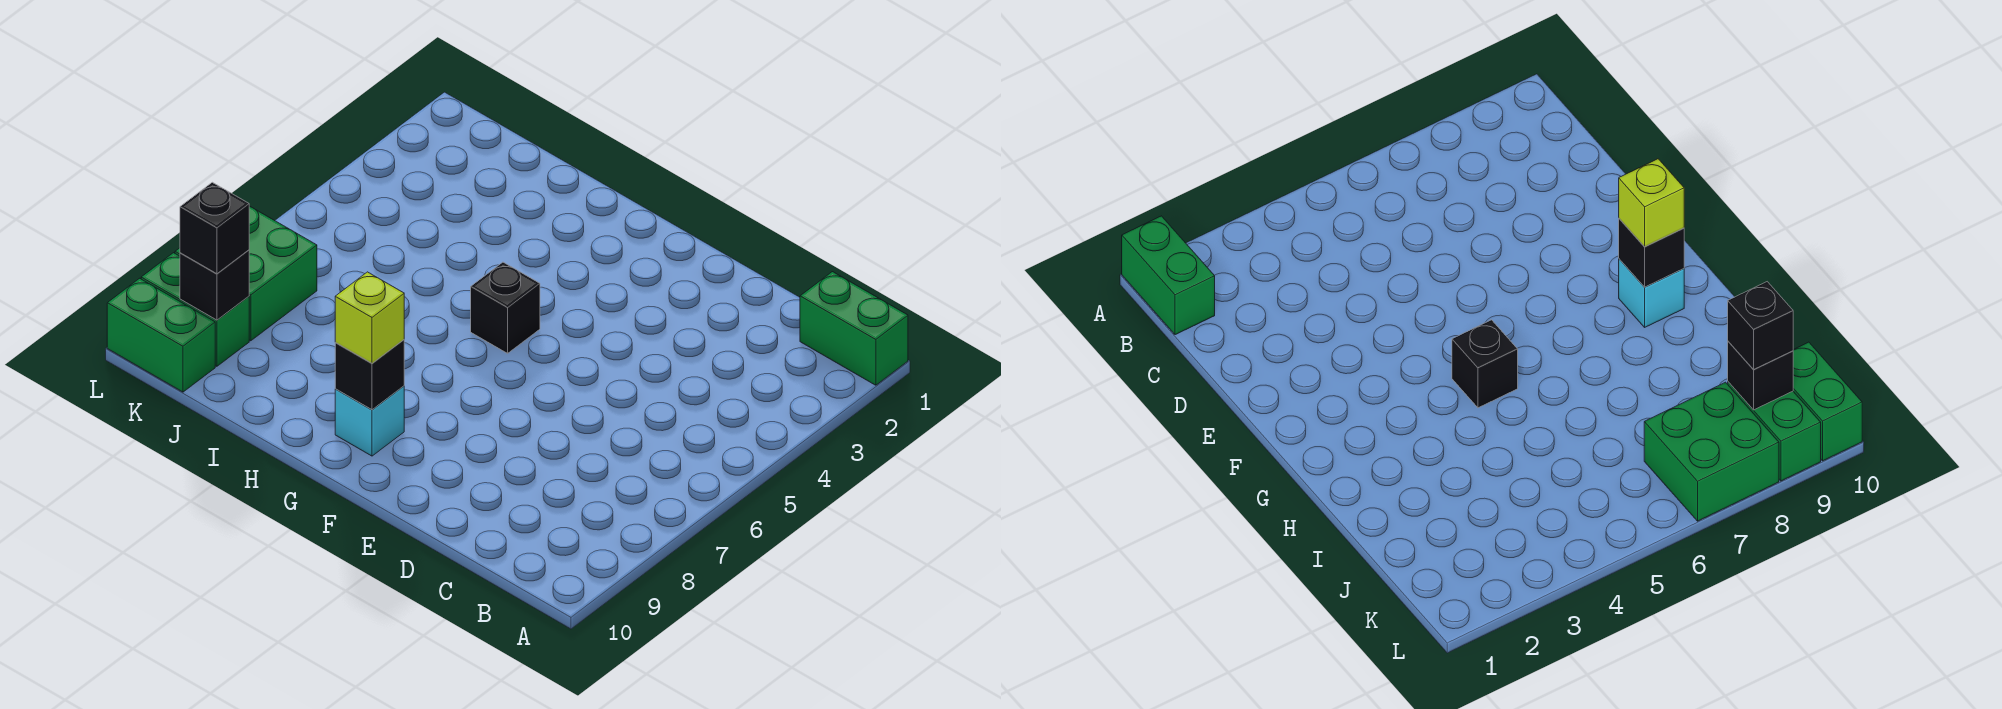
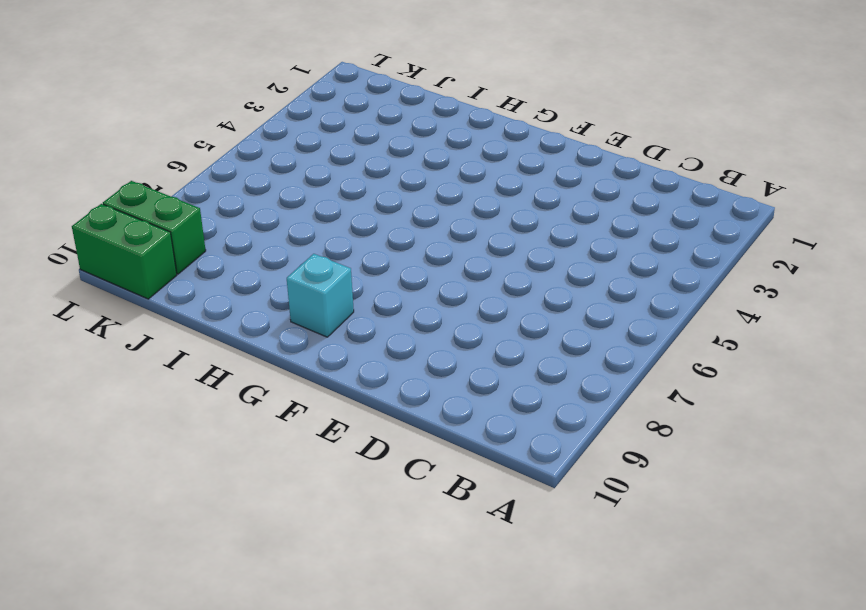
none -> green brick A1:B1 level 1
none -> black brick G5 level 1

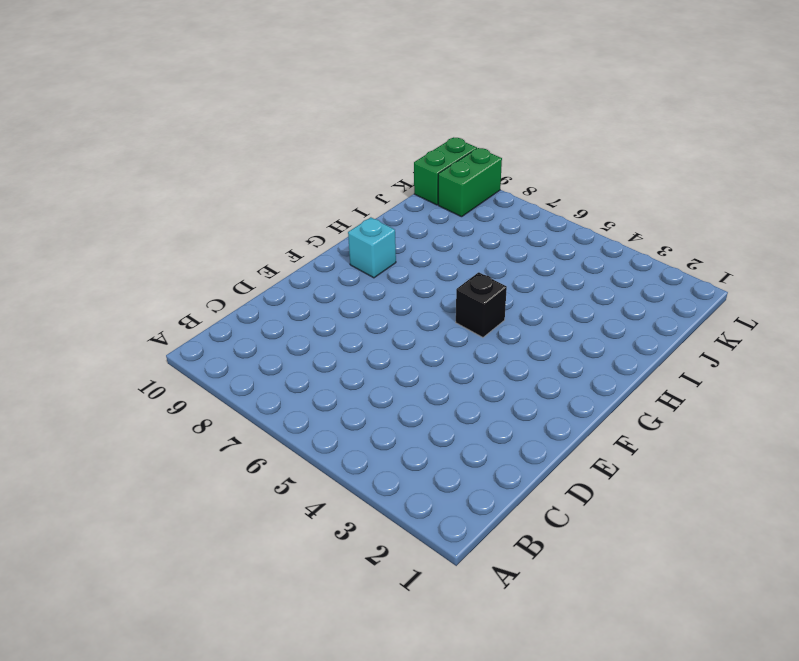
none -> green brick A1:B1 level 1
none -> green brick K7:L8 level 1

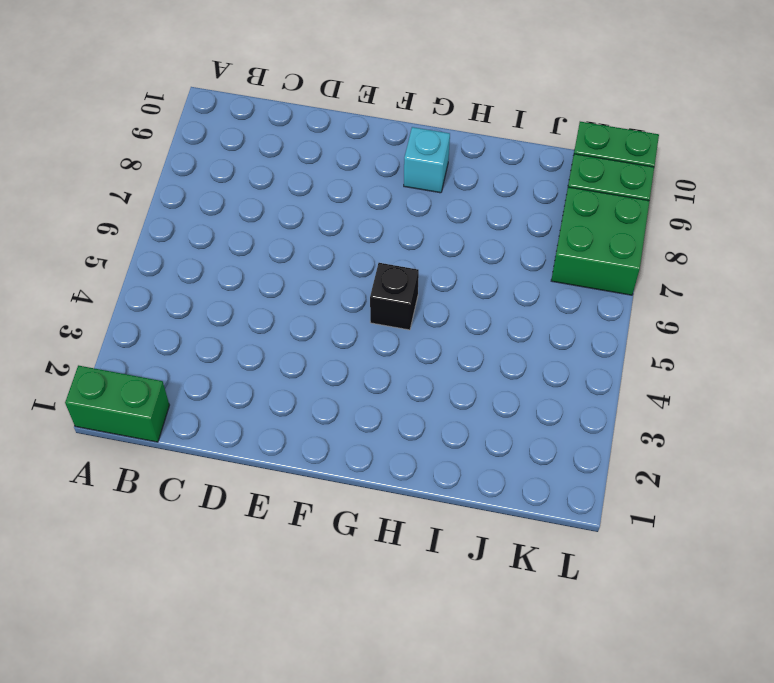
none -> black brick G9 level 2
none -> black brick K9 level 2

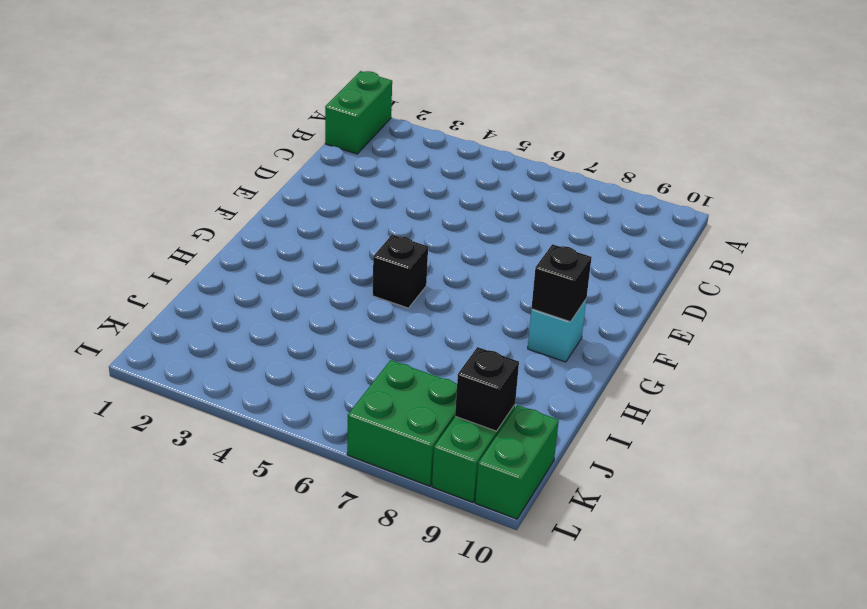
none -> lime brick G9 level 3
none -> black brick K9 level 3

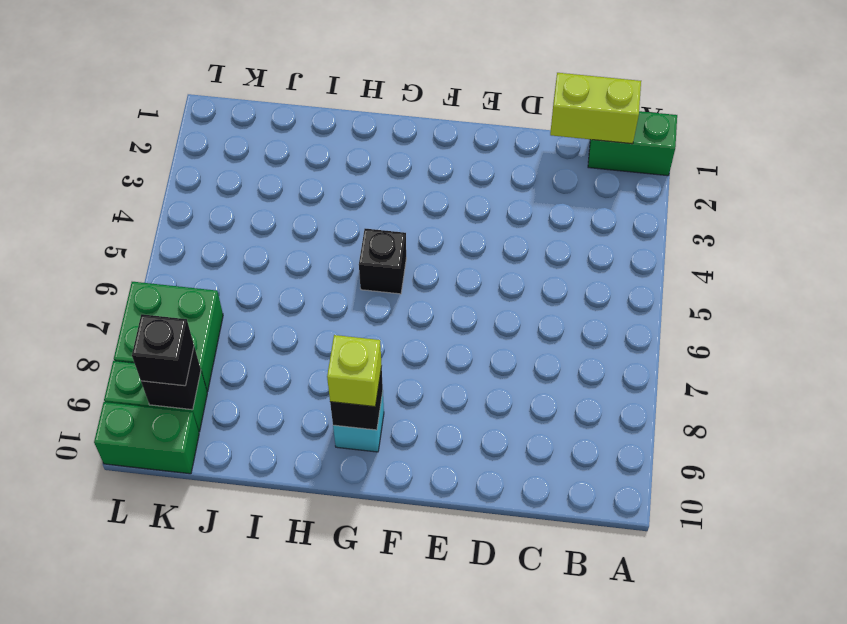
lime brick B1:C1 level 2 -> none

